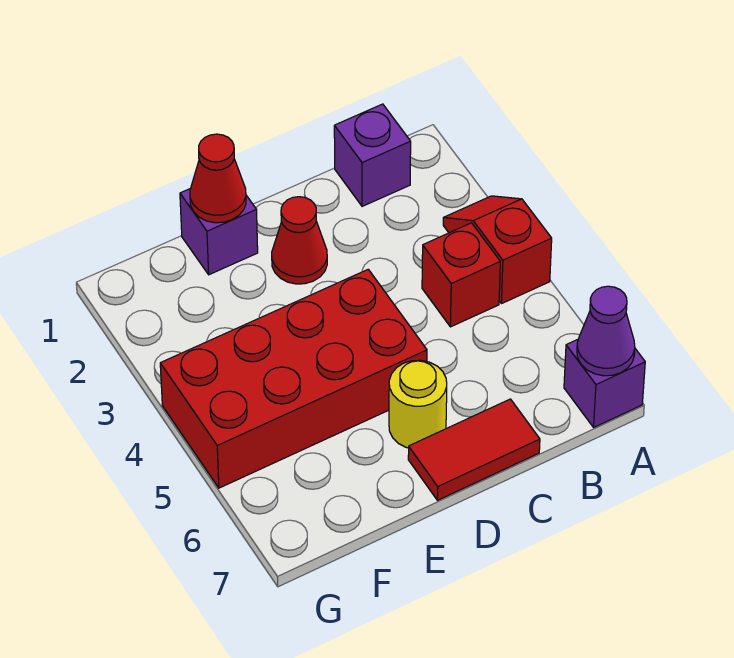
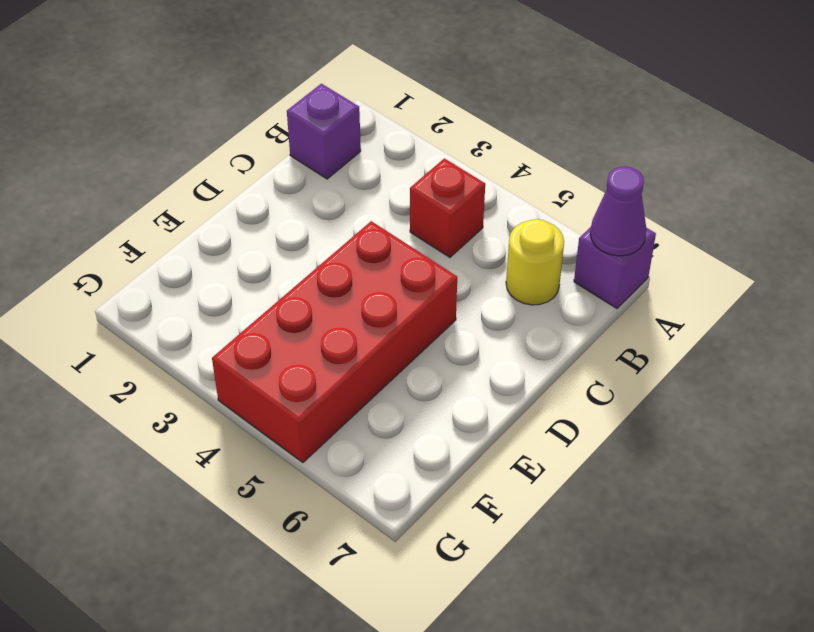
yellow round brick B6 level 1 -> yellow round brick D6 level 1
none -> red slope A3:A4 level 1 top 4
none -> red tile C7:D7 level 1

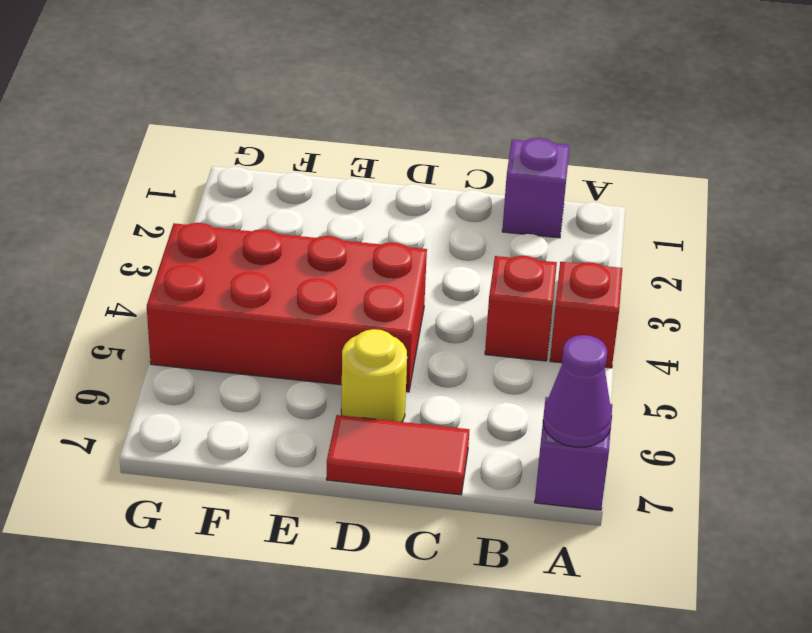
none -> red cone D2 level 1
none -> purple brick E1 level 1

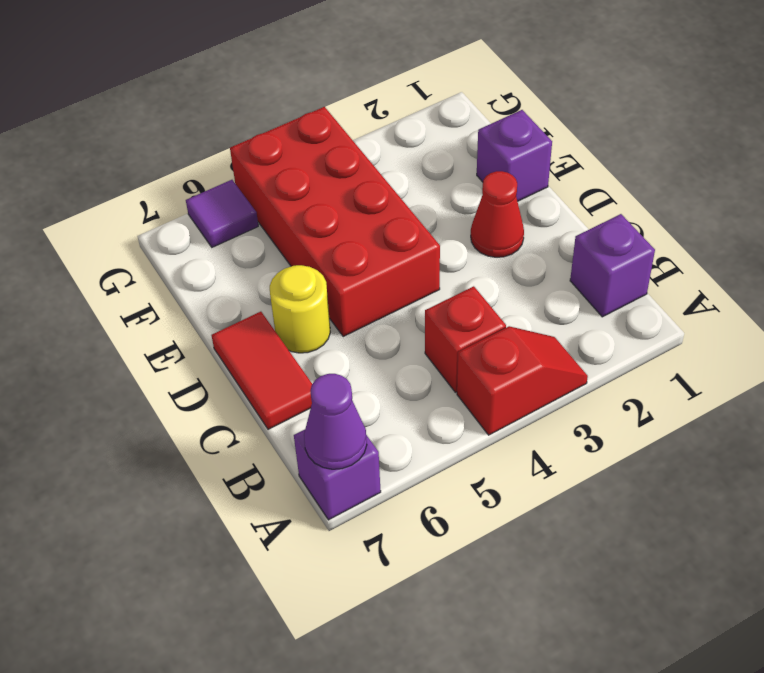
purple tile G6 level 1 -> none
none -> red cone E1 level 2

